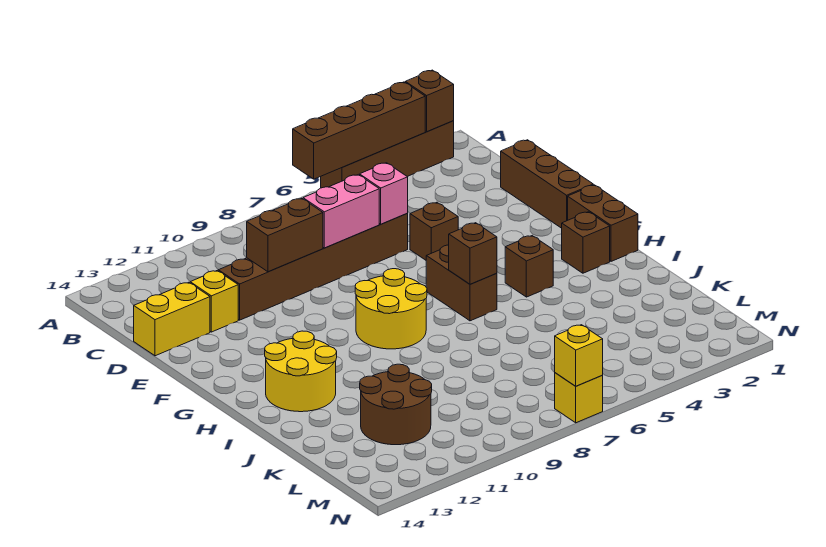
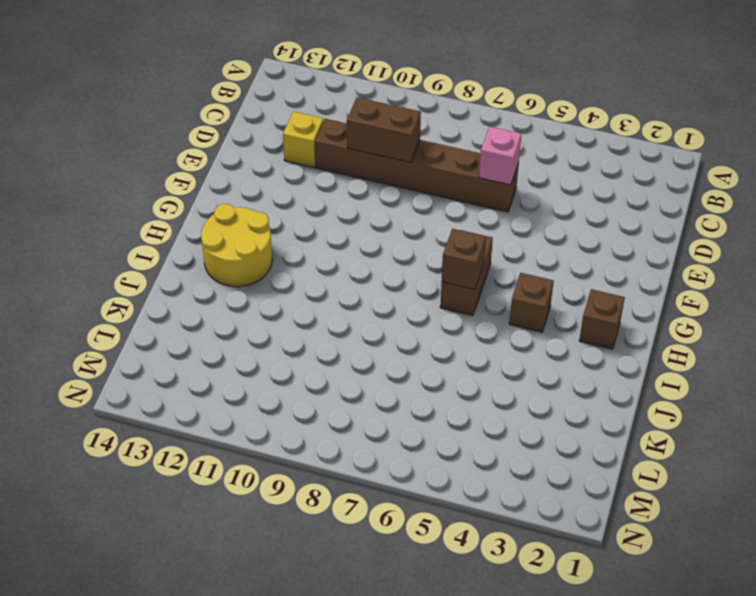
none -> brown brick A2:A5 level 1
none -> brown brick D1:F1 level 1
none -> yellow brick D13:D14 level 1

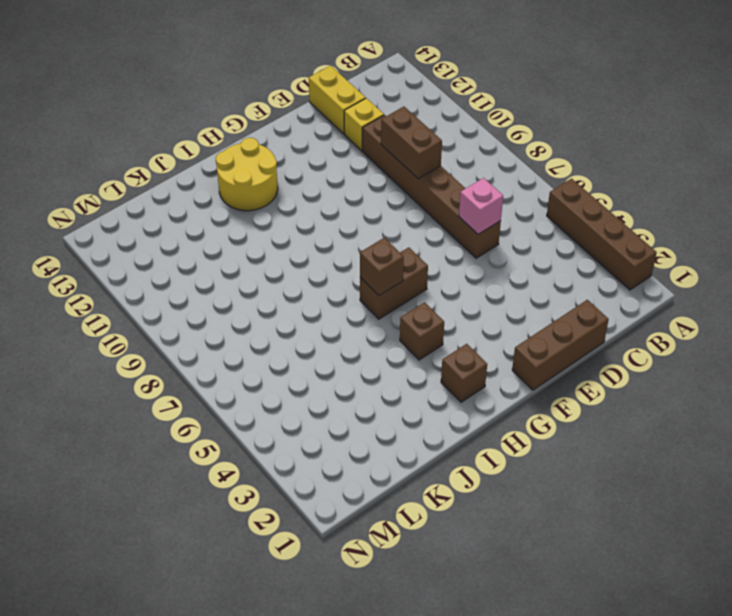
none -> brown brick E5 level 1
none -> brown brick G1:H1 level 1
none -> yellow round brick G8:H9 level 1

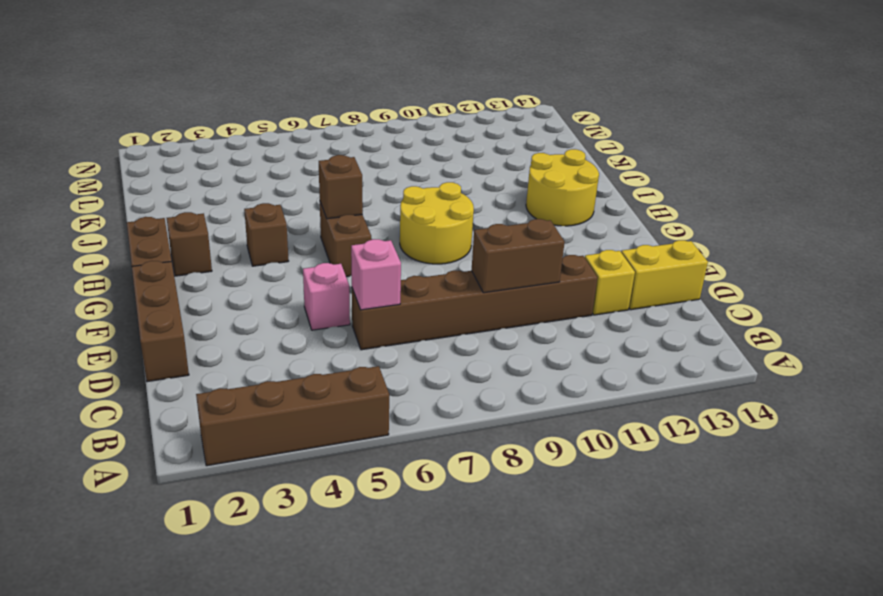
pink brick E5 level 1 -> brown brick E5 level 1
none -> brown round brick K11:L12 level 1
none -> yellow brick N7 level 1
none -> brown brick A2 level 2

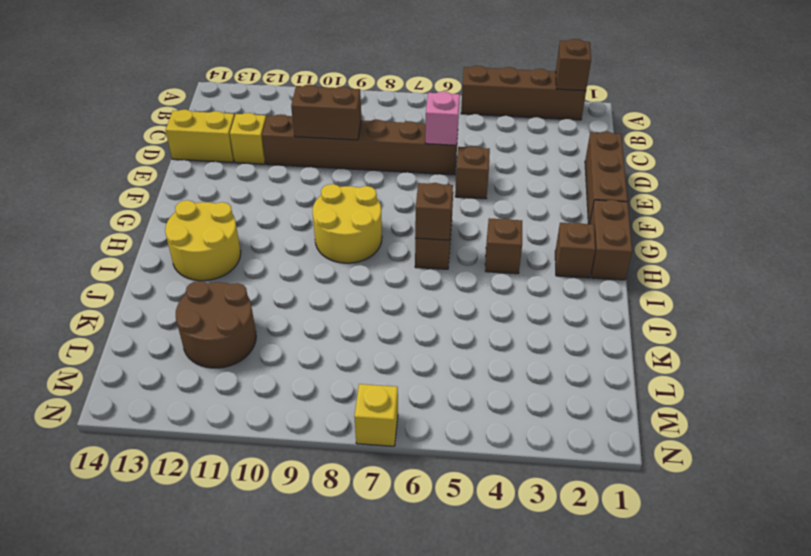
none -> brown brick A3:A6 level 2
none -> pink brick D7:D8 level 2
none -> yellow brick N7 level 2

